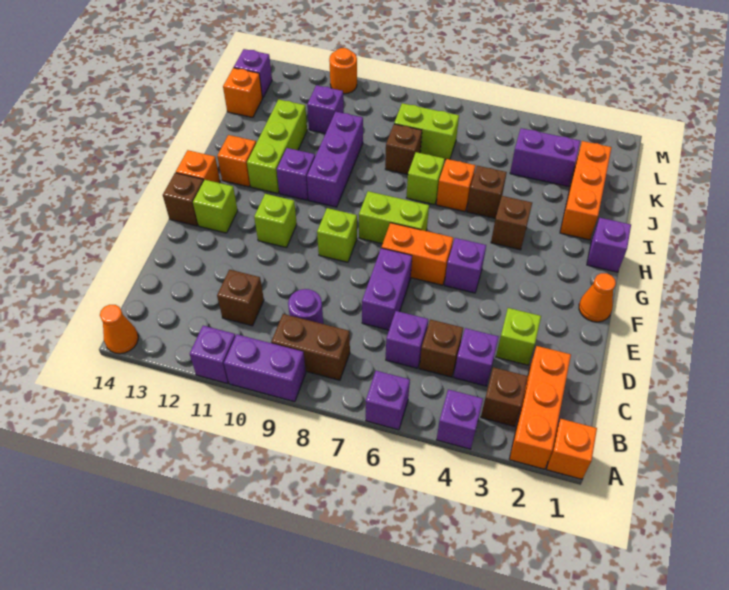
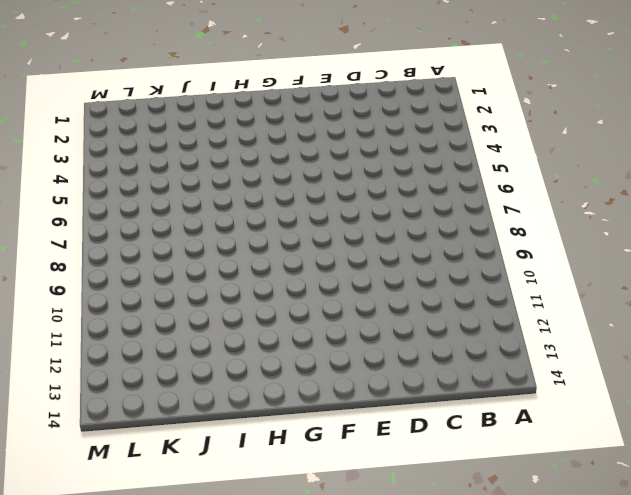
none -> orange brick A1 level 1
none -> orange brick A2:C2 level 1
none -> purple brick A4 level 1
none -> purple brick A6 level 1

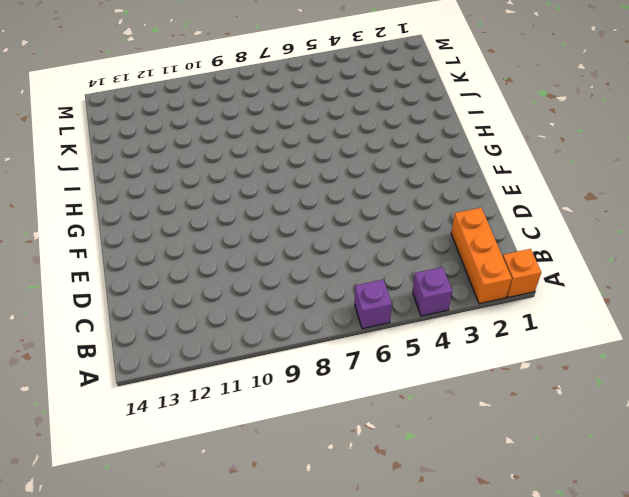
none -> purple brick A9:A10 level 1
none -> purple brick A11 level 1
none -> orange cone A14 level 1
none -> brown brick B3 level 1

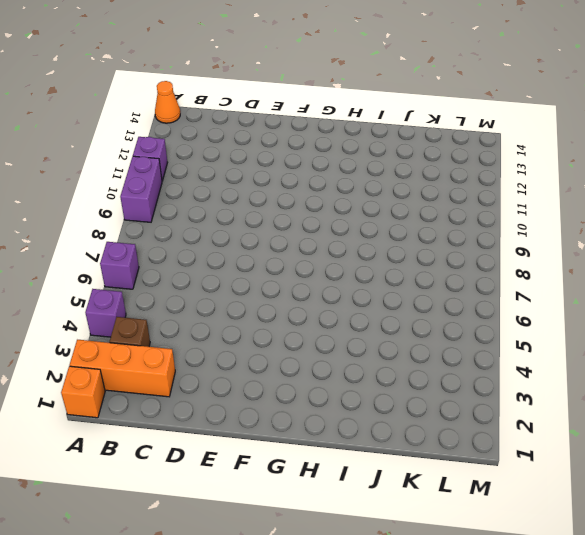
none -> brown brick B8:B9 level 1
none -> purple brick C4 level 1
none -> brown brick C5 level 1
none -> purple brick C6 level 1

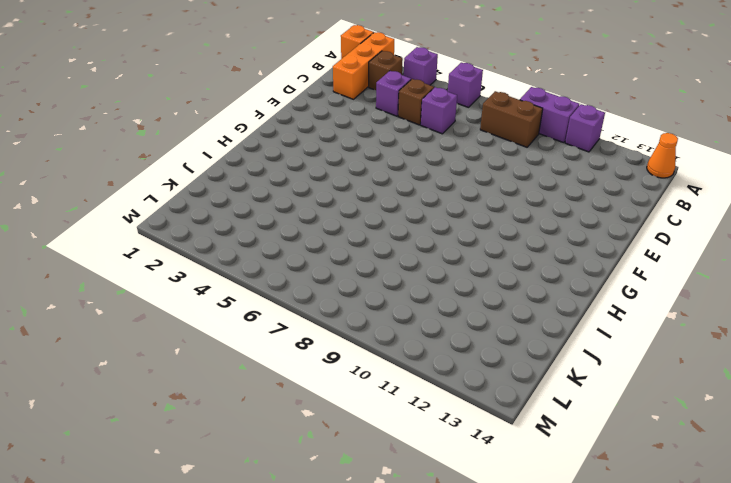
none -> purple round brick C9 level 1
none -> brown brick C11 level 1
none -> lime brick D3 level 1
none -> purple brick D7:E7 level 1

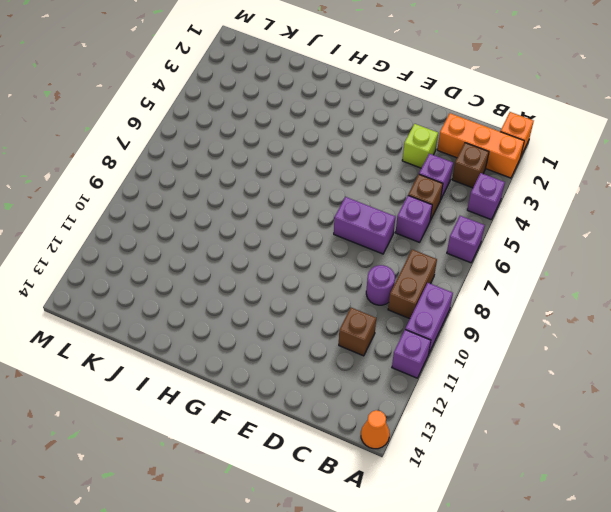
none -> orange cone F1 level 1
none -> purple brick F5 level 1
none -> orange brick F6:F7 level 1
none -> lime brick F9 level 1

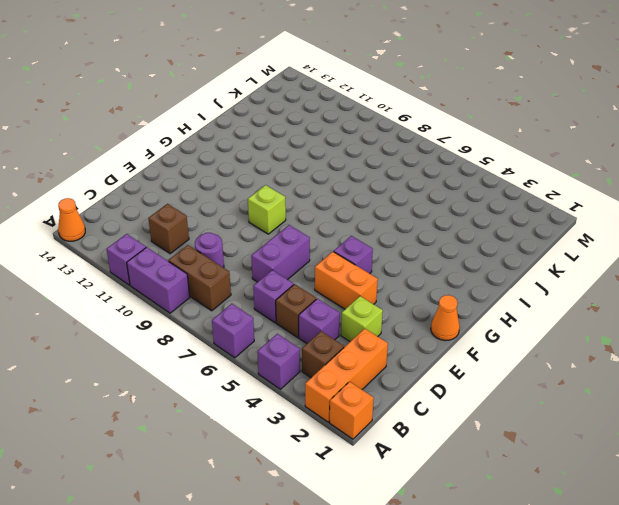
orange brick E4:E5 level 1 -> orange brick F6:F7 level 1
none -> lime brick F11 level 1
none -> lime brick F13 level 1
none -> brown brick F14 level 1
none -> lime brick G7:G8 level 1

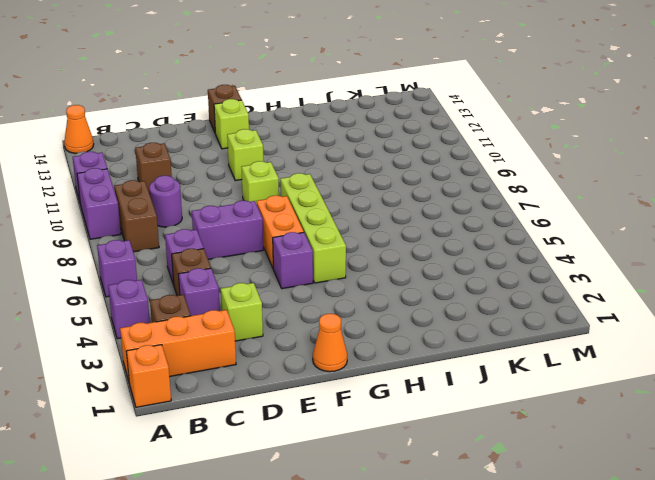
lime brick G5:G8 level 1 -> lime brick G7:G8 level 1
none -> orange brick G14 level 1
none -> purple brick H1 level 1
none -> brown brick H4 level 1
none -> purple brick H10:J10 level 1

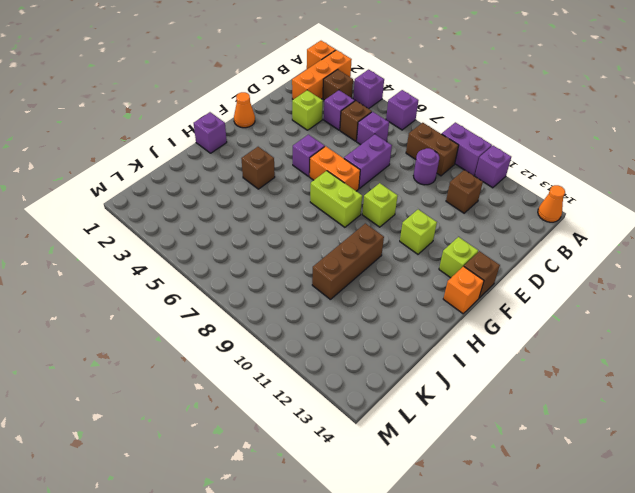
brown brick H10:J10 level 1 -> purple brick H10:J10 level 1
none -> purple brick H11 level 1
none -> lime brick H12:J12 level 1
none -> orange brick H13 level 1
none -> orange brick I2:K2 level 1

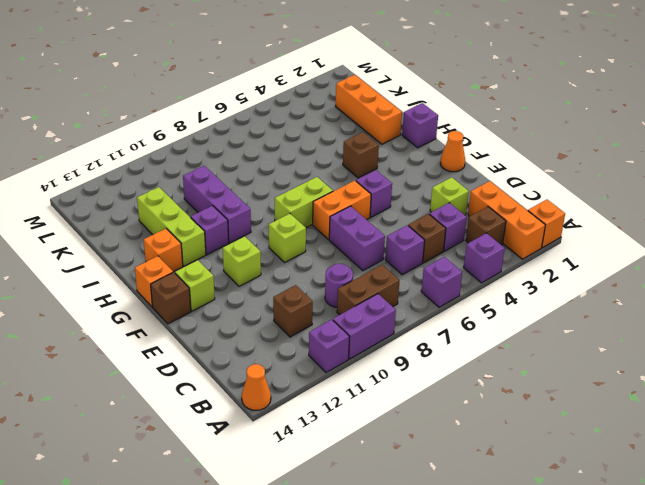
none -> brown brick I5 level 1
none -> orange brick I6 level 1
none -> lime brick I7 level 1
none -> brown brick J8 level 1

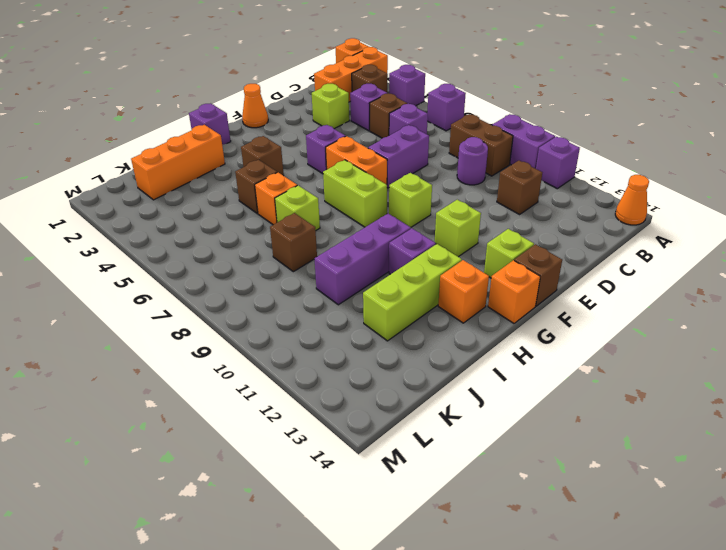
none -> purple brick K3:K4 level 1
none -> lime brick K7:K8 level 1
none -> purple brick K11 level 1
none -> orange brick K14 level 1

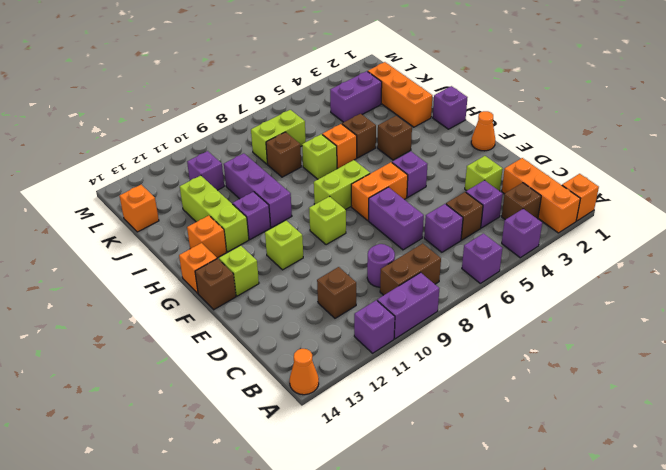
none -> purple brick L14 level 1
none -> orange round brick M11 level 1

